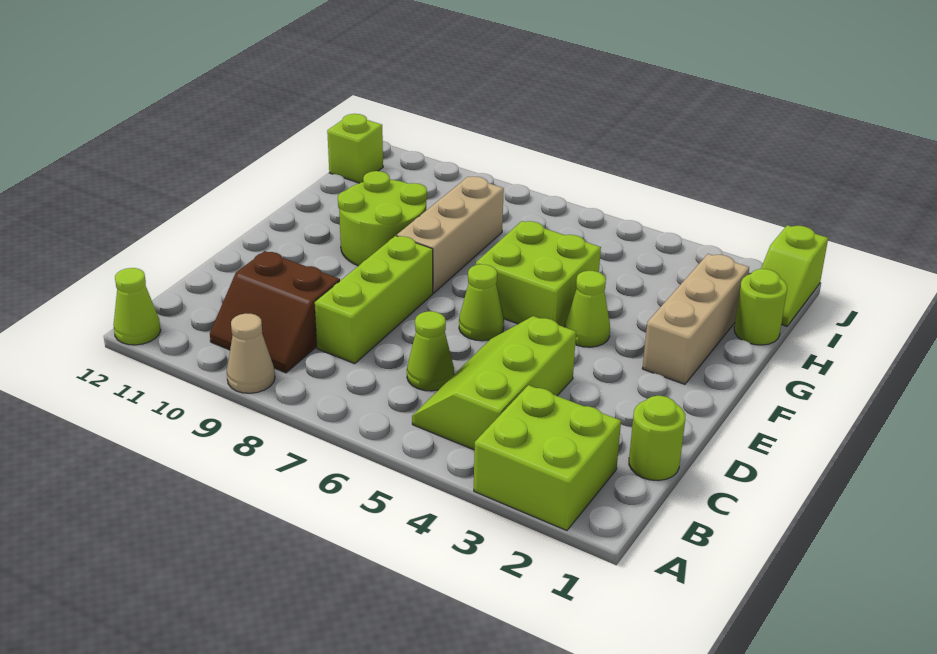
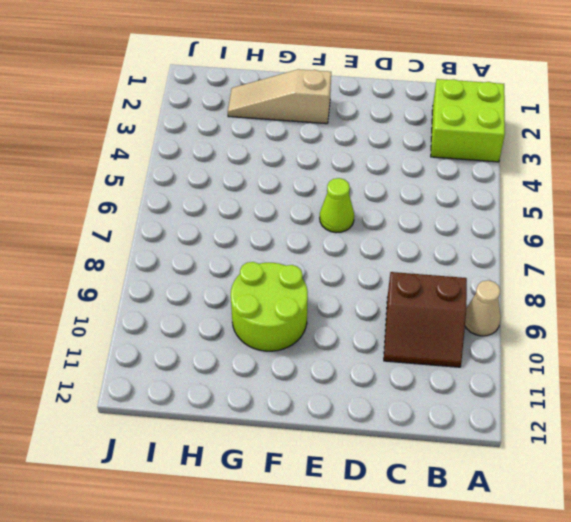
brown slope B9:C10 level 1 top 9 -> brown slope B9:C10 level 1 top C
tan slope F2:H2 level 1 top F -> tan brick F2:H2 level 1
none -> lime cone A12 level 1
none -> lime slope B4:D5 level 1 top 4
none -> lime round brick C1 level 1

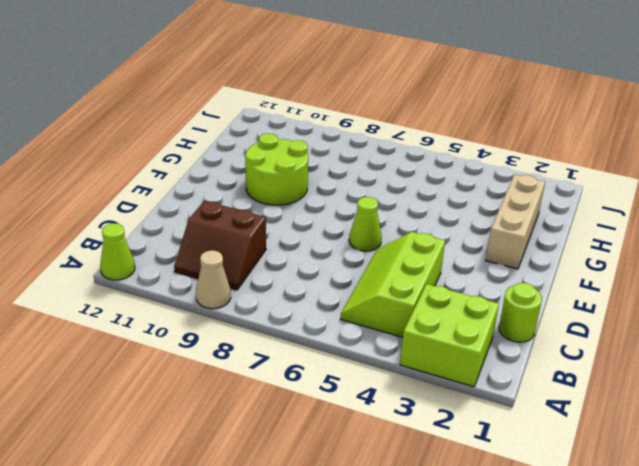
none -> lime cone C6 level 1
none -> lime brick C8:E8 level 1
none -> lime cone F4 level 1

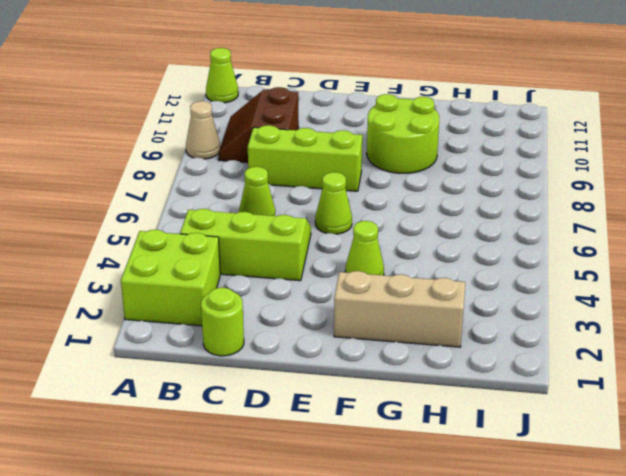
none -> lime brick F5:G6 level 1
none -> tan brick F8:H8 level 1
none -> lime round brick H1 level 1

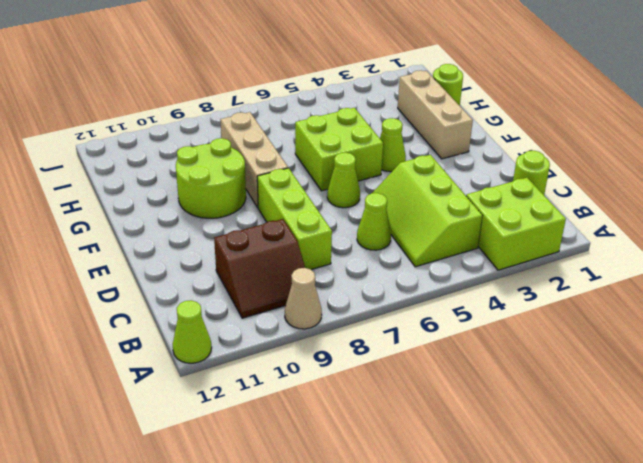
none -> lime slope I1:J1 level 1 top J
none -> lime brick I12 level 1

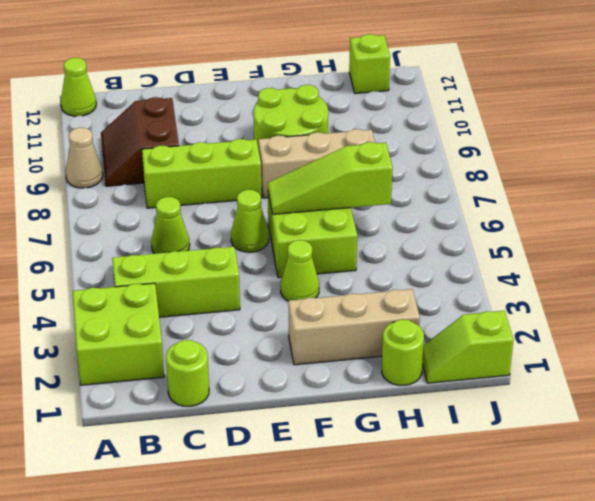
lime slope F6:H6 level 2 top H -> none

